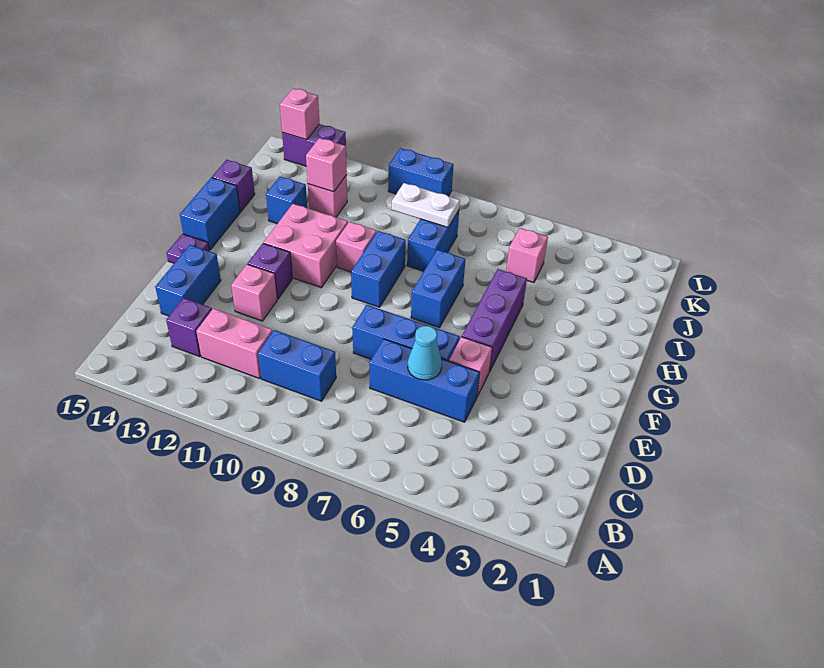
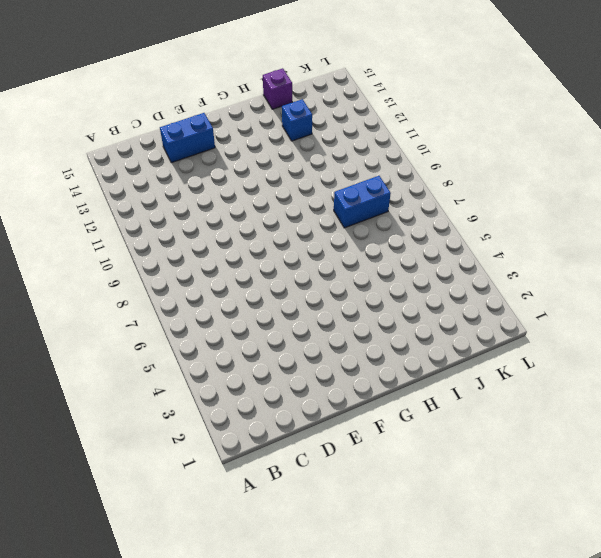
none -> blue brick C9:C10 level 1
none -> pink brick C11:C12 level 1
none -> purple brick C13 level 1

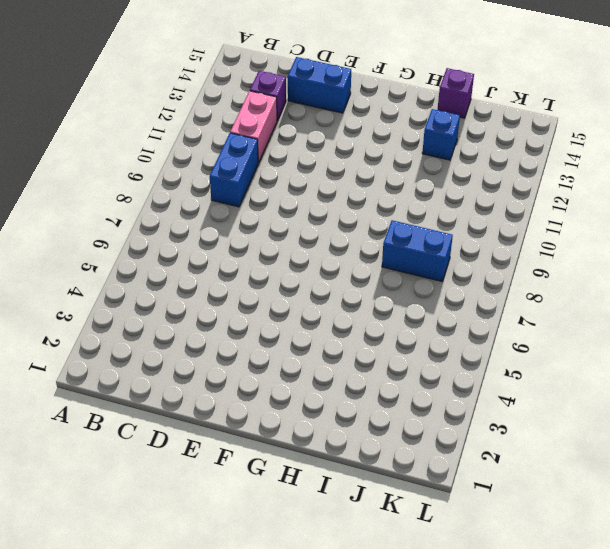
none -> blue brick D5:D7 level 1
none -> pink brick E5 level 1
none -> blue brick E6:E8 level 1

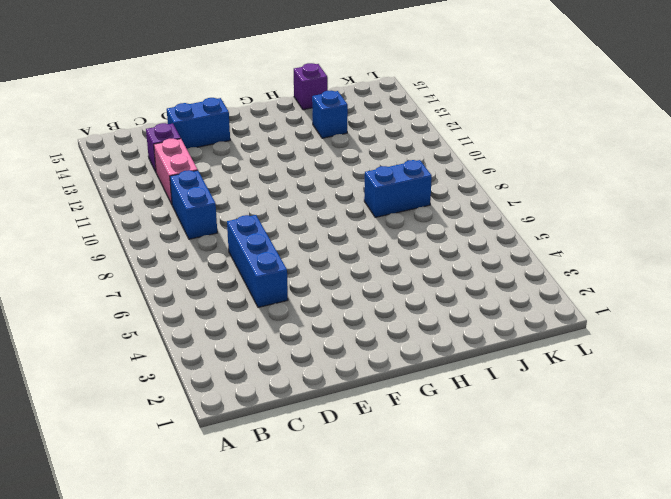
none -> pink brick E5 level 1
none -> blue brick E6:E8 level 1
none -> pink brick E12 level 1

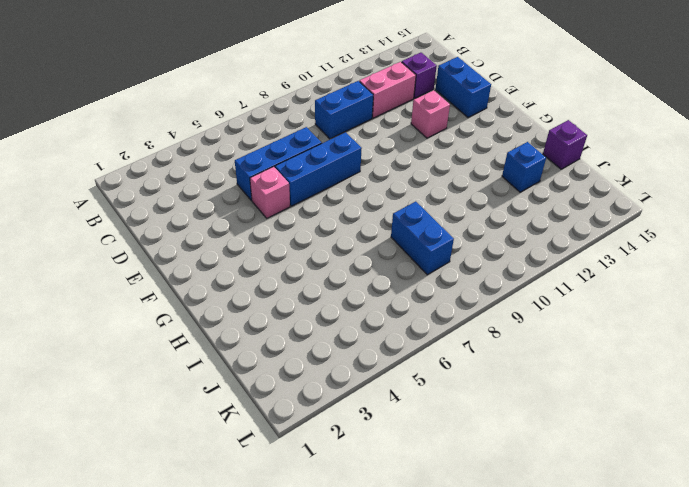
none -> purple brick F5:H5 level 1
none -> purple brick F12 level 1
none -> purple plate F15 level 1

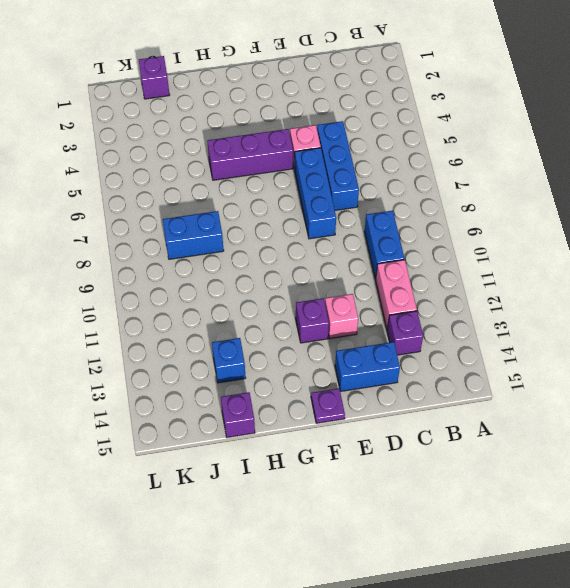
purple brick J1 level 1 -> none
none -> blue brick G7:H7 level 1
none -> blue brick G9:H9 level 1
none -> pink brick G11:H12 level 1

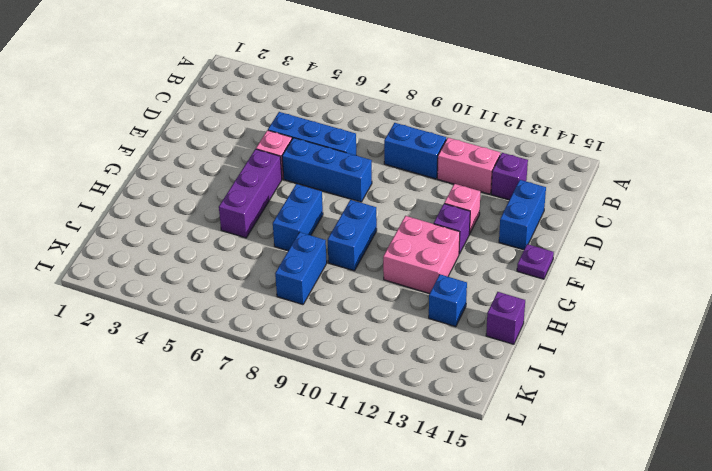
none -> blue brick G15:H15 level 1
none -> pink brick H10 level 1
none -> pink brick J5 level 1

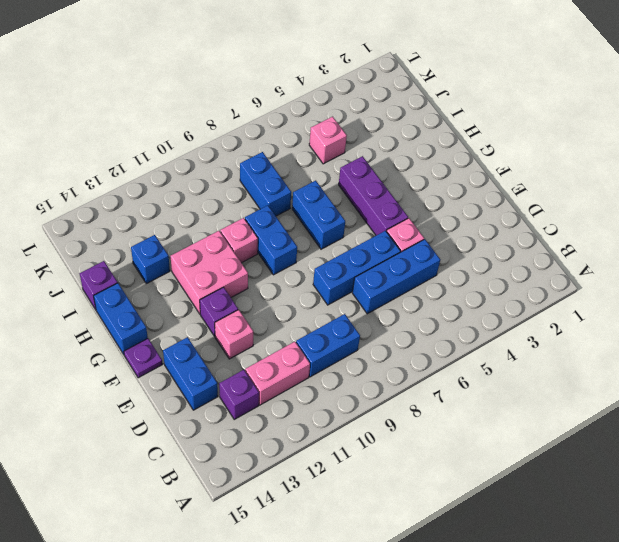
none -> pink brick J12 level 1
none -> blue brick L9:L10 level 1
none -> purple brick L13:L14 level 1

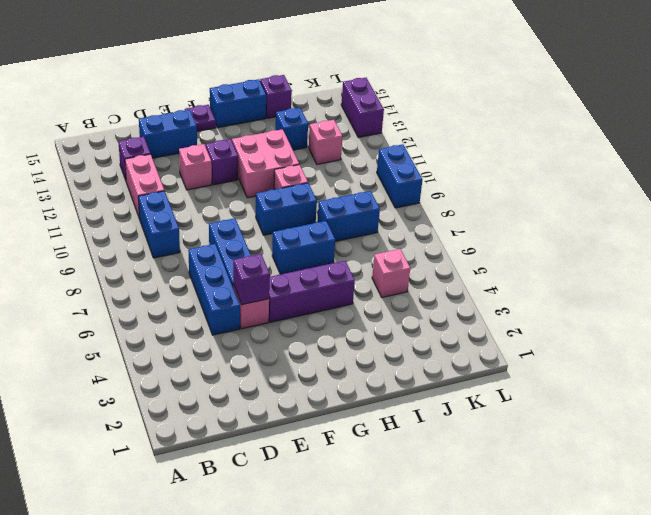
purple brick E5 level 2 -> none
none -> cyan cone D6 level 2
none -> white plate J8:J9 level 2
none -> pink brick J12 level 2

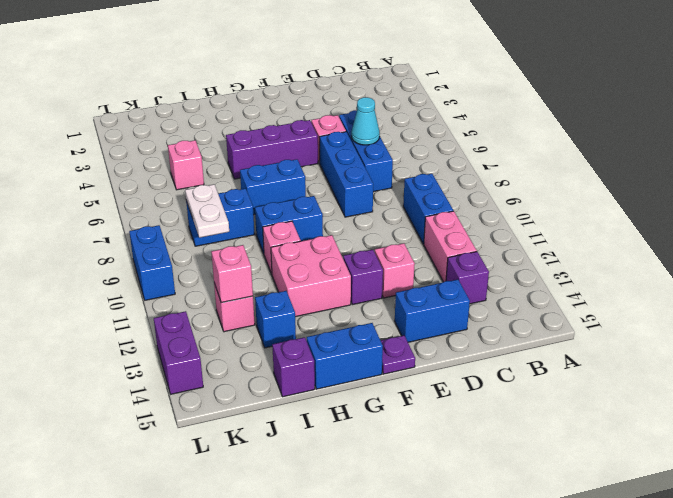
none -> pink brick L14 level 2

